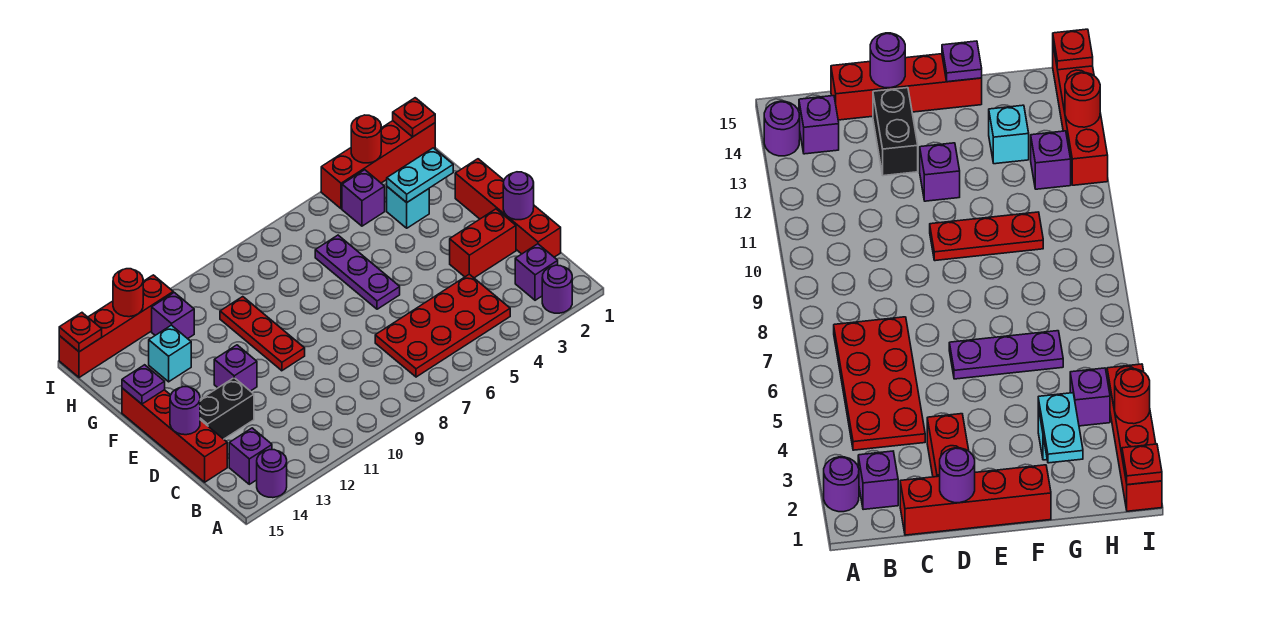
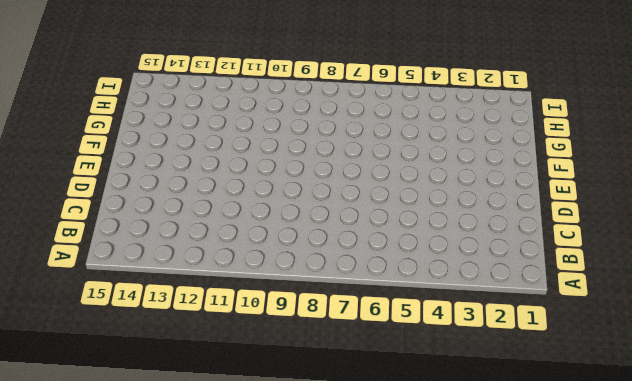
none -> purple round brick A2 level 1
none -> purple round brick A14 level 1
none -> purple brick B2 level 1

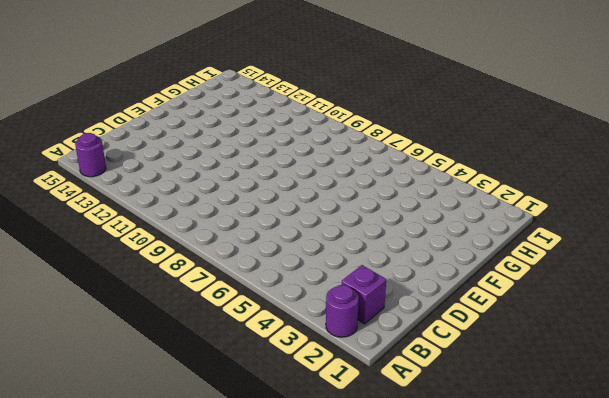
none -> red plate B4:C7 level 1
none -> purple brick B14 level 1
none -> red brick C1:F1 level 1

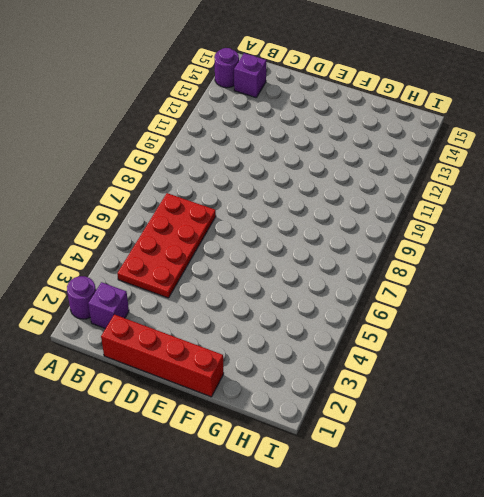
none -> red brick C15:F15 level 1
none -> red brick D2:D3 level 1
none -> black brick D13:D14 level 1

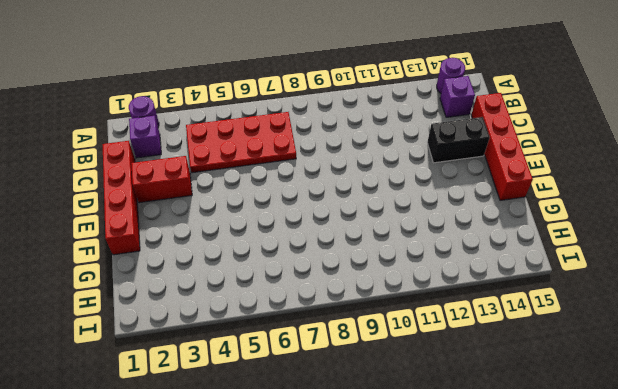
none -> purple plate E6:G6 level 1
none -> red plate E10:G10 level 1
none -> purple brick E12 level 1

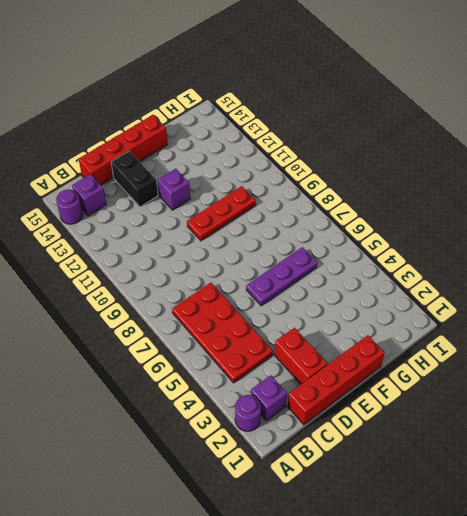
none -> cyan brick G3 level 1
none -> cyan brick G13 level 1
none -> purple brick H4 level 1

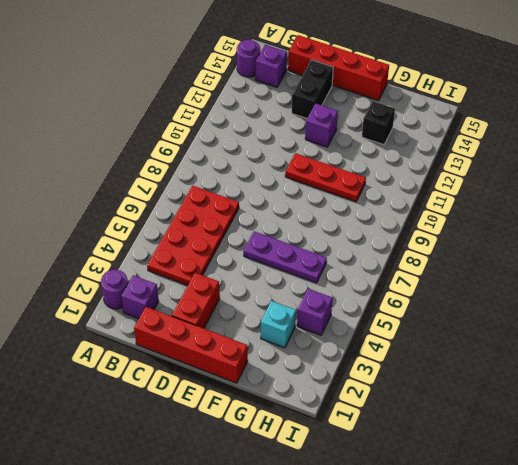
black brick G13 level 1 -> cyan brick G13 level 1
none -> purple brick H12 level 1
none -> red brick I1:I4 level 1
none -> red brick I12:I15 level 1

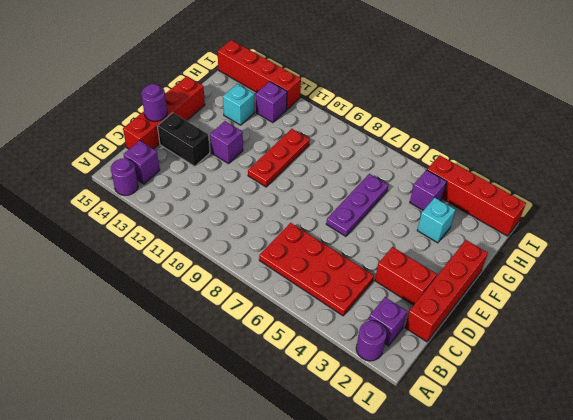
none -> purple round brick D1 level 2
none -> purple plate F15 level 2
none -> cyan plate G2:G3 level 2

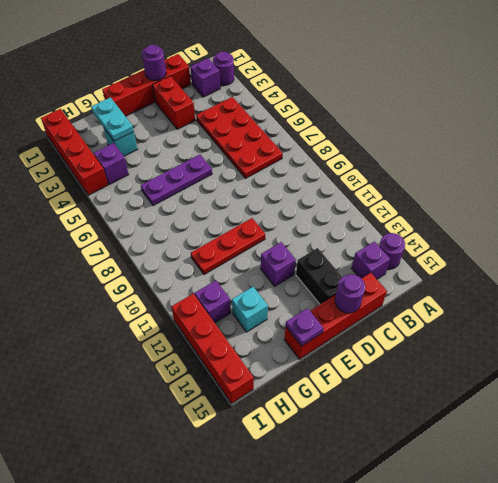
none -> red plate I1 level 2
none -> red round brick I3 level 2
none -> red round brick I13 level 2

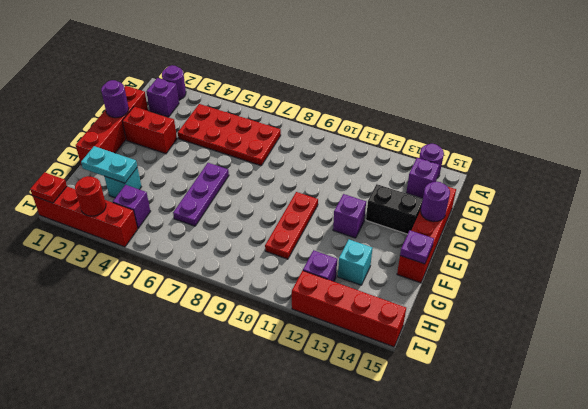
none -> red round brick I13 level 2
none -> red plate I15 level 2

